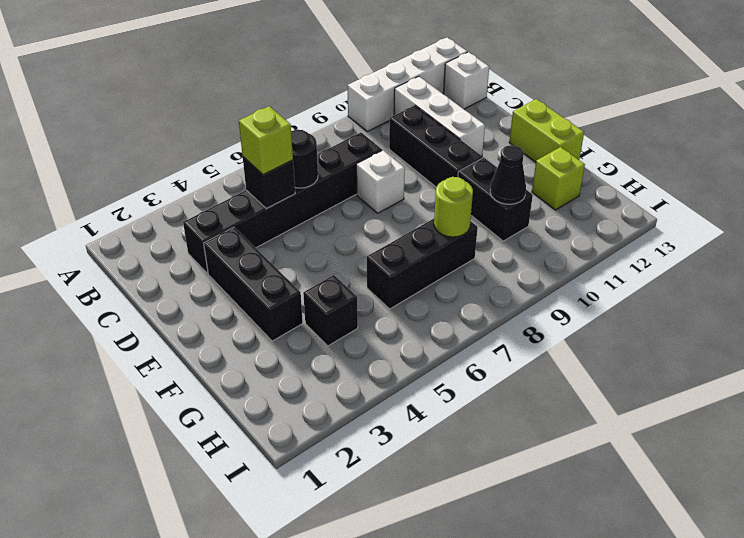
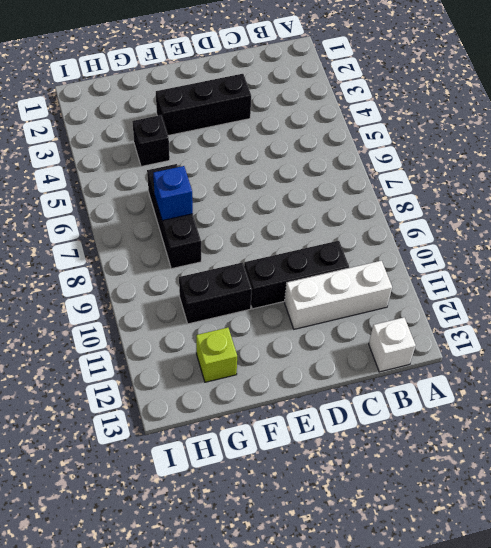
blue brick G7 level 2 -> none
none -> white brick A10:A13 level 1
none -> black brick C3:C8 level 1
none -> white brick D8 level 1

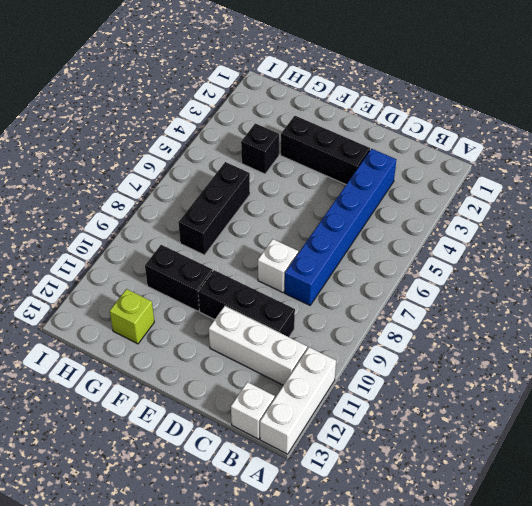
white brick A11:A13 level 1 -> white brick A10:A13 level 1
blue brick C3:C8 level 1 -> black brick C3:C8 level 1
none -> lime brick E13:F13 level 1
none -> black brick C5 level 2
none -> black round brick C6 level 2

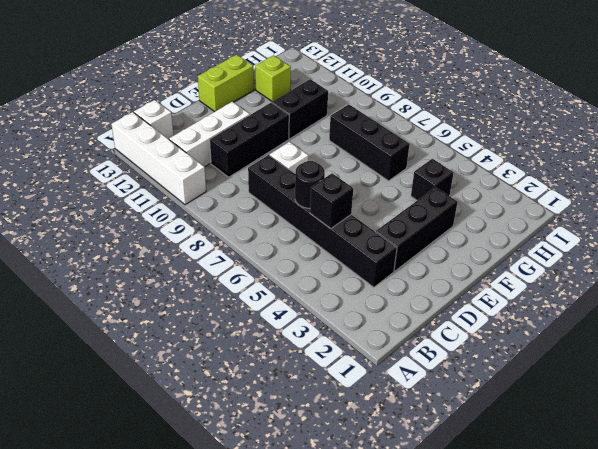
none -> lime round brick G8 level 2
none -> black cone G10 level 2
none -> lime brick C5 level 3

